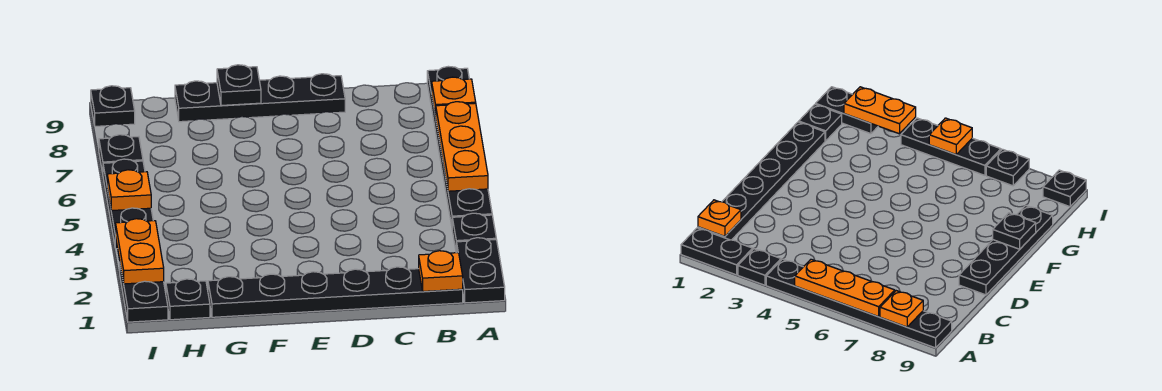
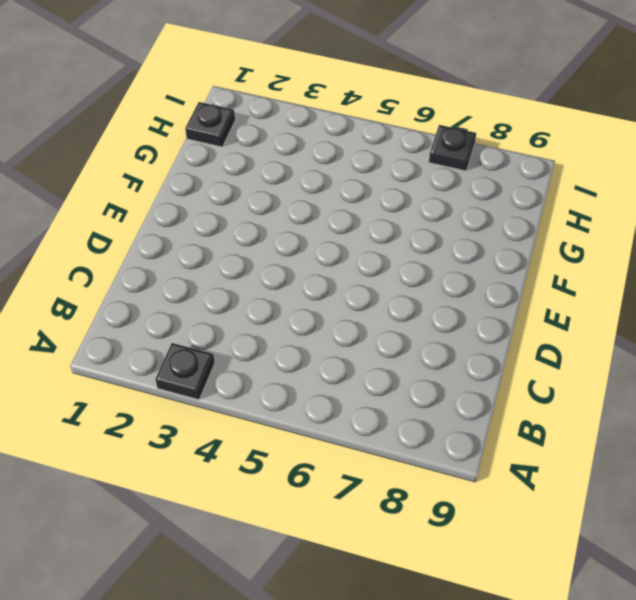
none -> black plate A1:A2 level 1
none -> black plate A4:A9 level 1
none -> black plate B1:G1 level 1

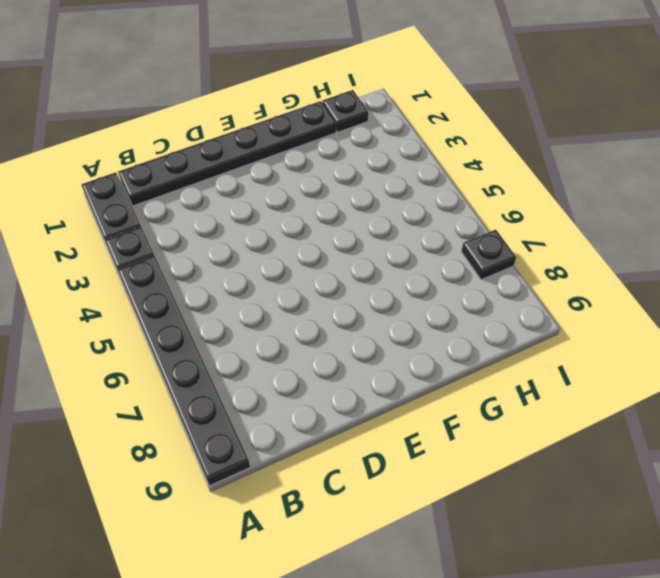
none -> black plate D9:G9 level 1
none -> black plate I1:I2 level 1
none -> black plate I4:I6 level 1

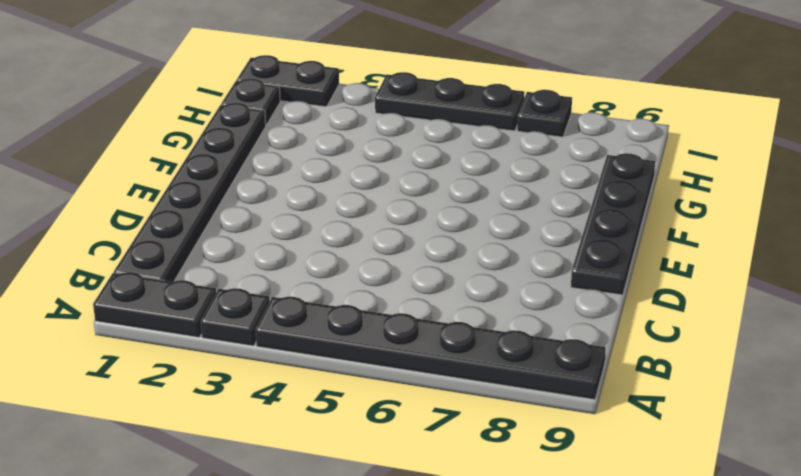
none -> black plate I9 level 1
none -> orange plate A5:A7 level 2
none -> orange plate A8 level 2

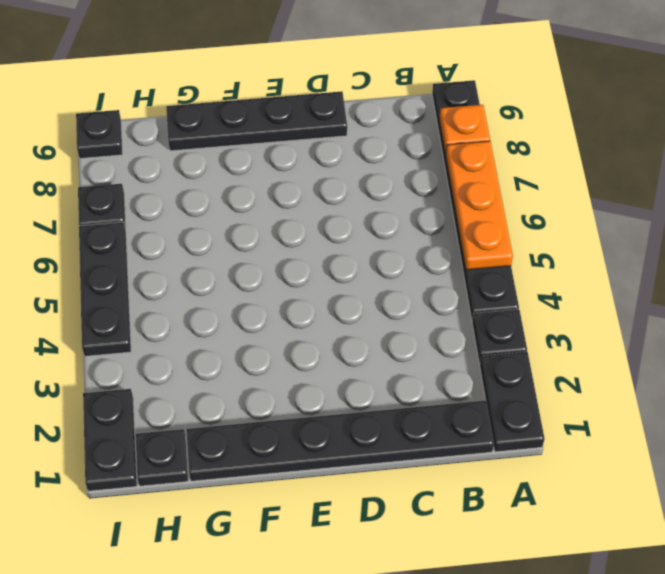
none -> orange plate B1 level 2
none -> black plate F9 level 2
none -> orange plate I2:I3 level 2

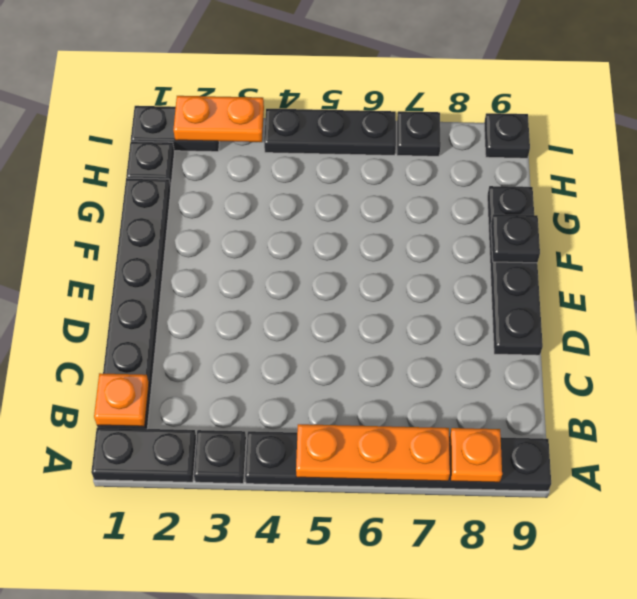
none -> orange plate I5 level 2

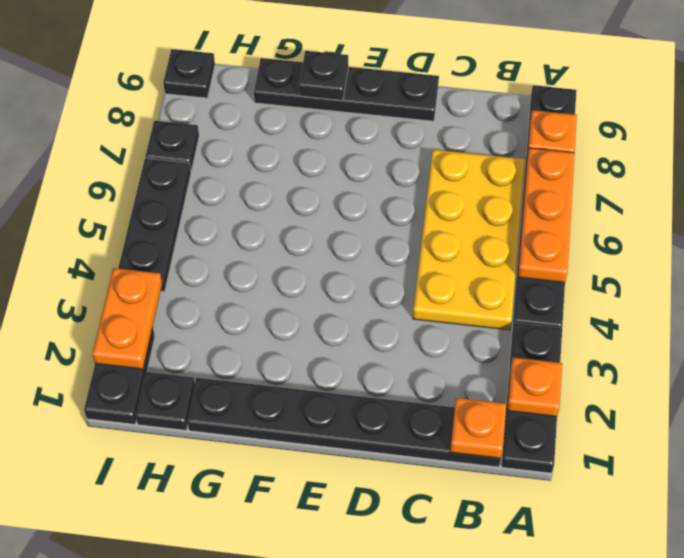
orange plate A2 level 2 -> orange plate I5 level 2
yellow plate B4:C7 level 1 -> none

